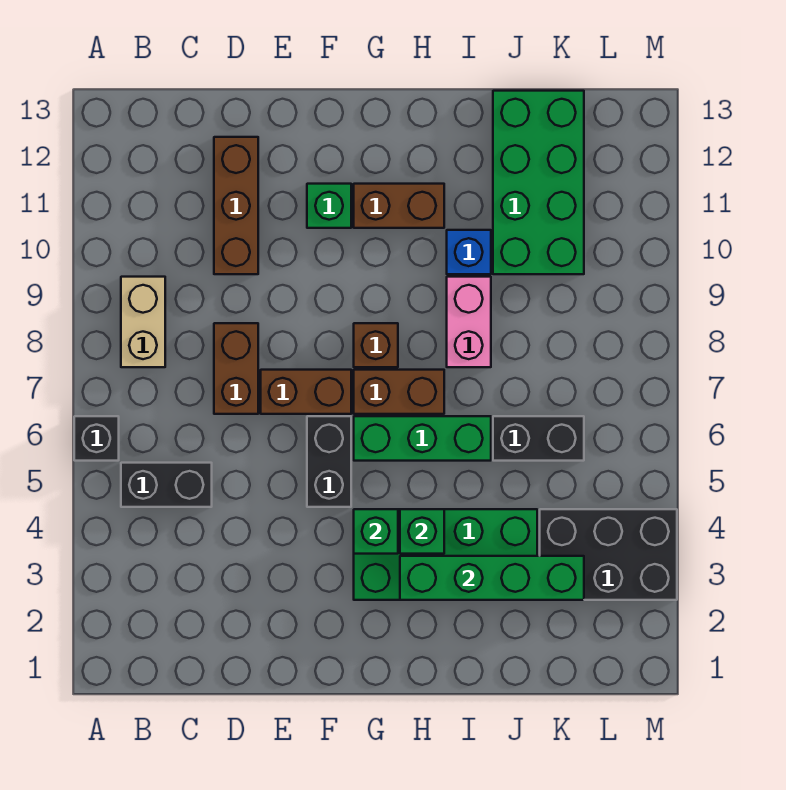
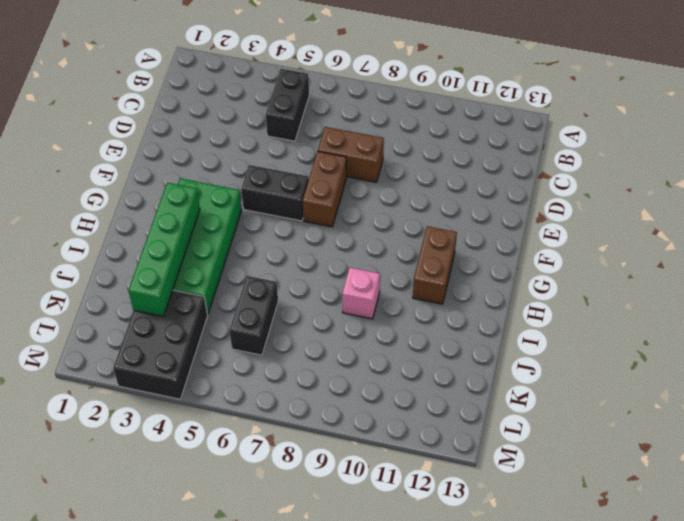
pink brick I9 level 1 -> pink brick I8:I9 level 1
none -> black brick A6 level 1
none -> tan brick B8:B9 level 1
none -> brown brick D10:D12 level 1

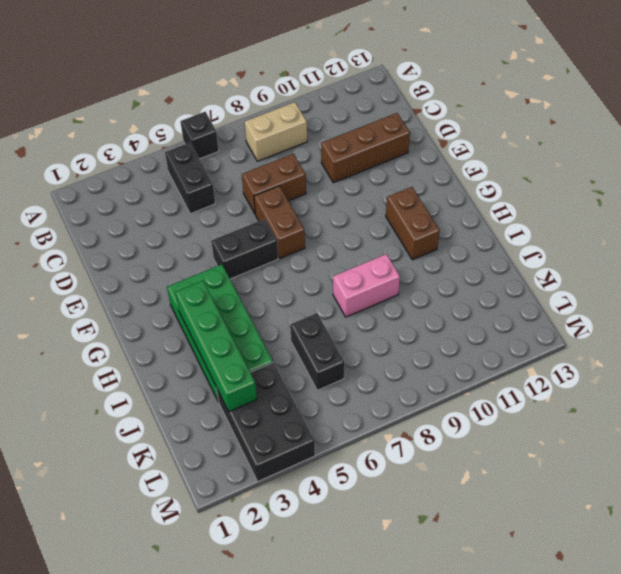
none -> green brick F11 level 1
none -> green brick G6:I6 level 1
none -> brown brick G7:H7 level 1

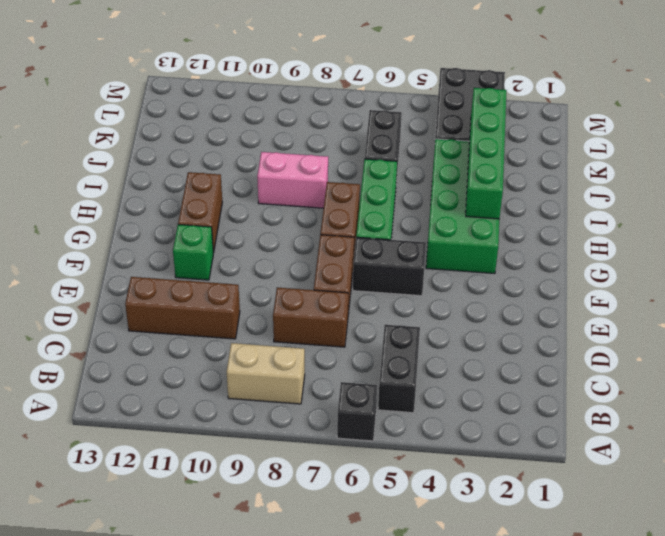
none -> brown brick G8 level 1
none -> blue brick I10 level 1
none -> green brick J10:K13 level 1

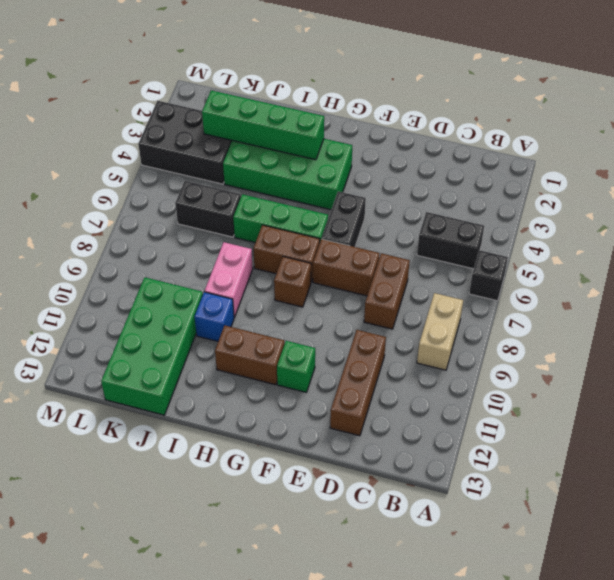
none -> green brick G4 level 2
none -> green brick H4 level 2

